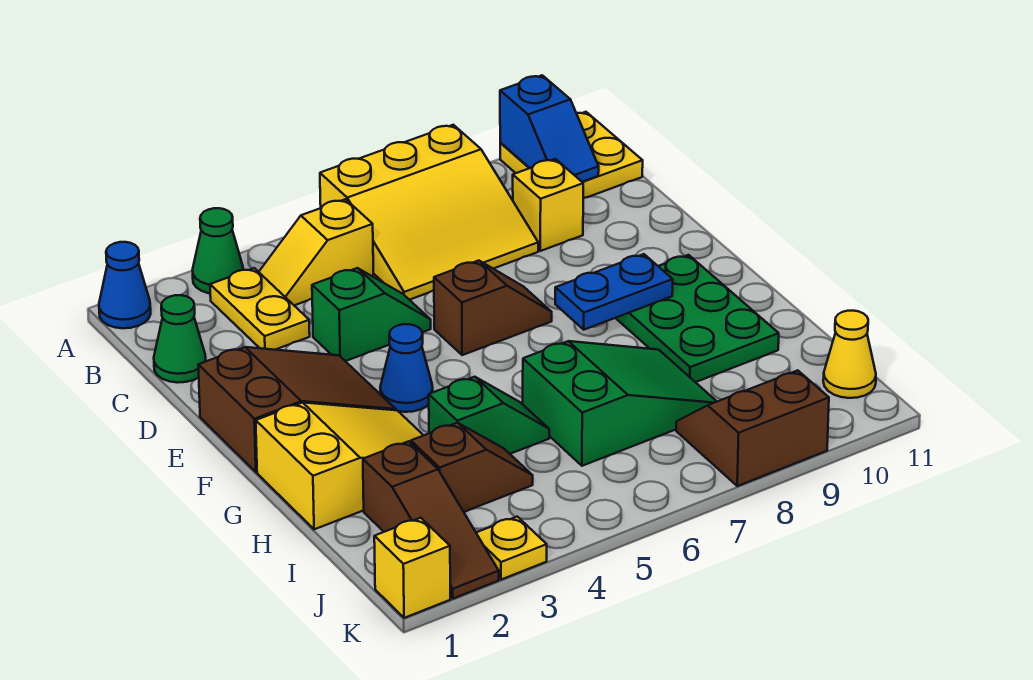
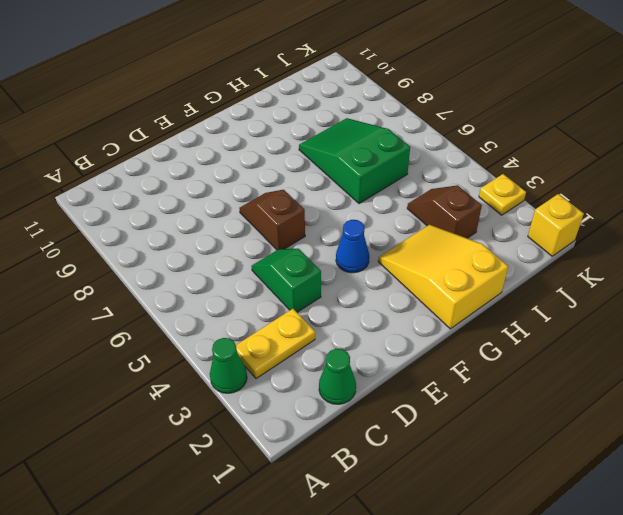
none -> blue cone A1 level 1
none -> yellow slope A6:C8 level 1 top A
none -> yellow plate A10:B11 level 1

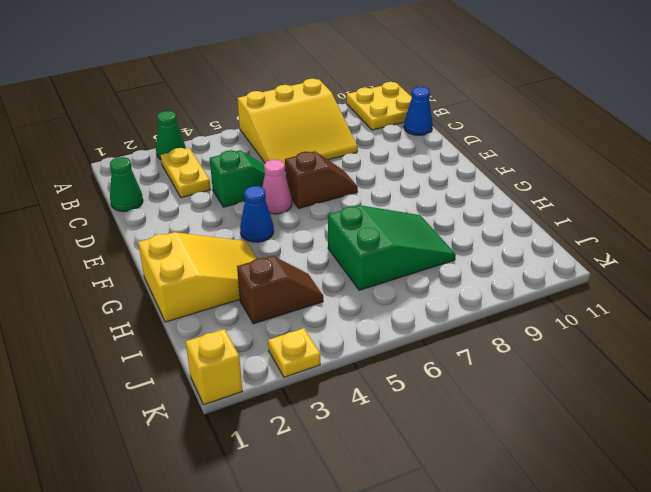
blue cone C11 level 1 -> blue cone A1 level 1
pink cone E5 level 1 -> none
none -> yellow slope B4:B5 level 1 top 5
none -> yellow brick C9 level 1
none -> brown slope E1:F3 level 1 top 1

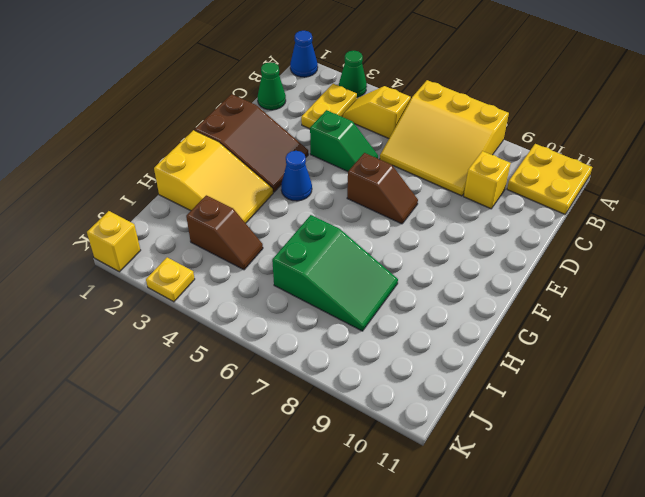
none -> green plate F9:H10 level 1
none -> green slope H4:H5 level 1 top 4
none -> brown slope I2:K2 level 1 top I

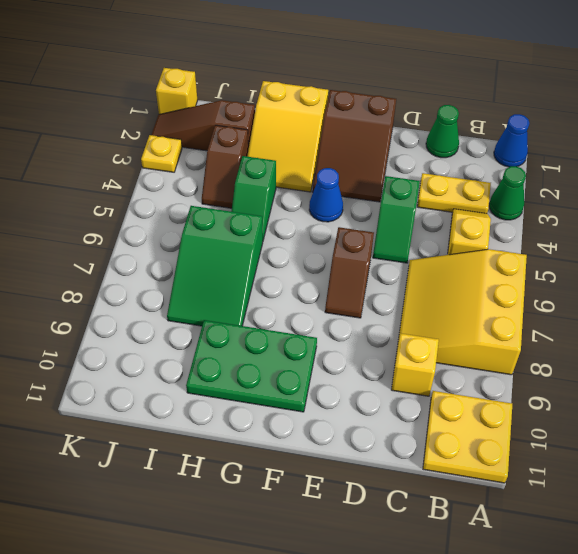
none -> brown slope J8:K9 level 1 top K
none -> yellow cone J11 level 1
none -> blue slope A10:B10 level 2 top A

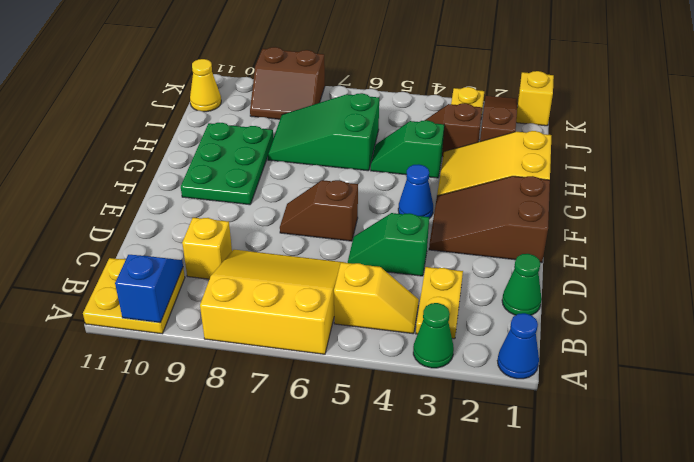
none -> blue plate F8:F9 level 2

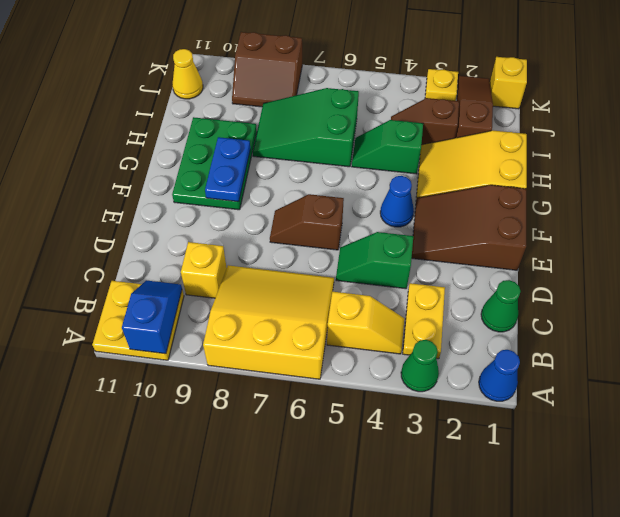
blue plate F9:G9 level 2 -> blue plate F8:F9 level 2

